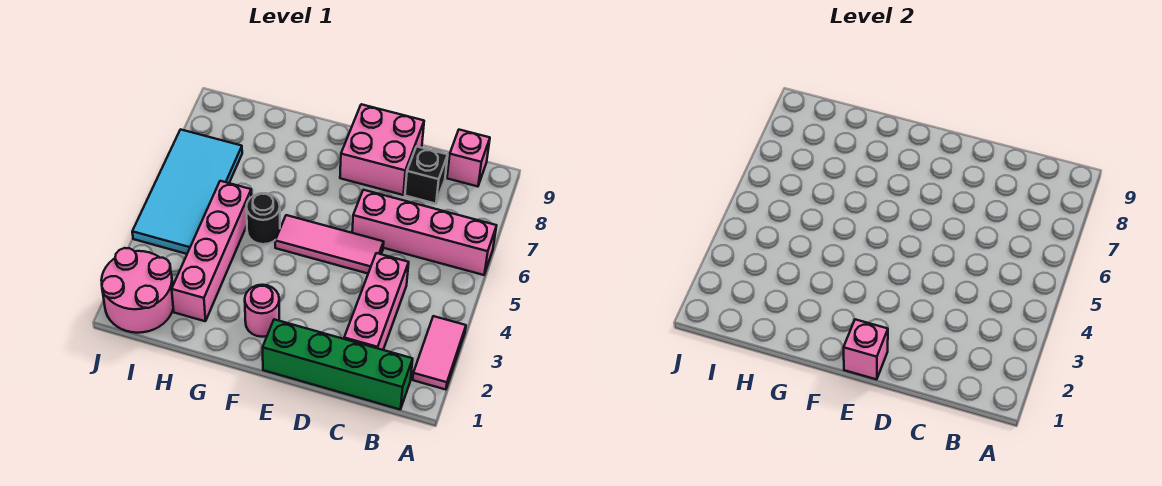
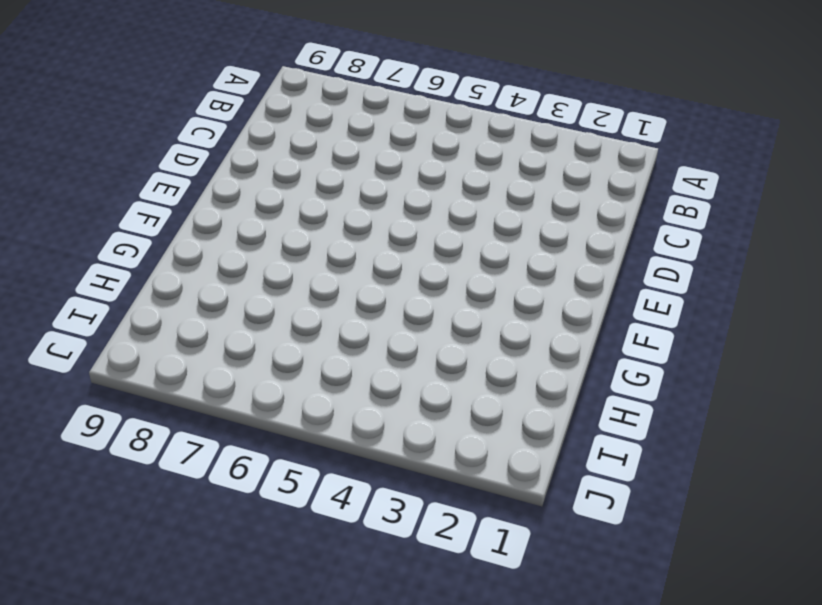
none -> pink tile A2:A3 level 1
none -> pink brick A6:D6 level 1
none -> green brick B1:E1 level 1

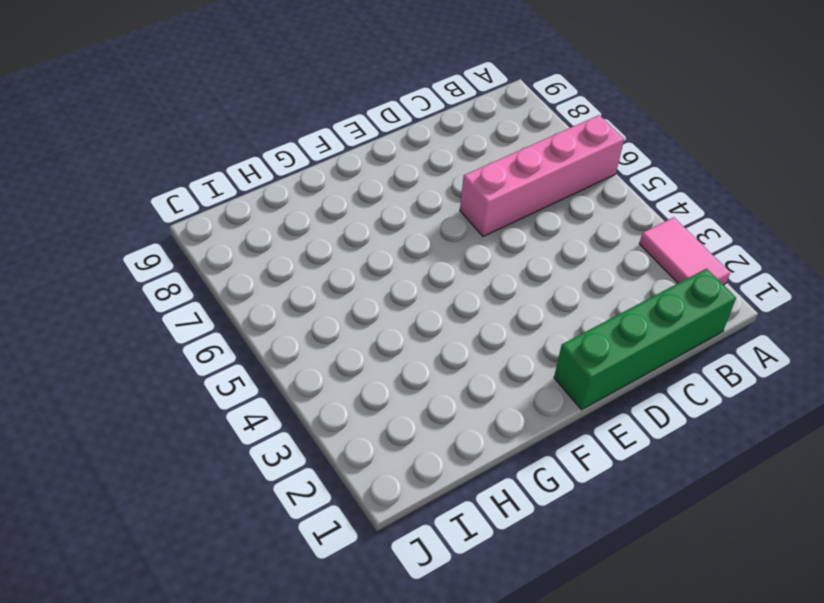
none -> pink brick B9 level 1
none -> pink brick C2:C4 level 1
none -> black brick C8 level 1

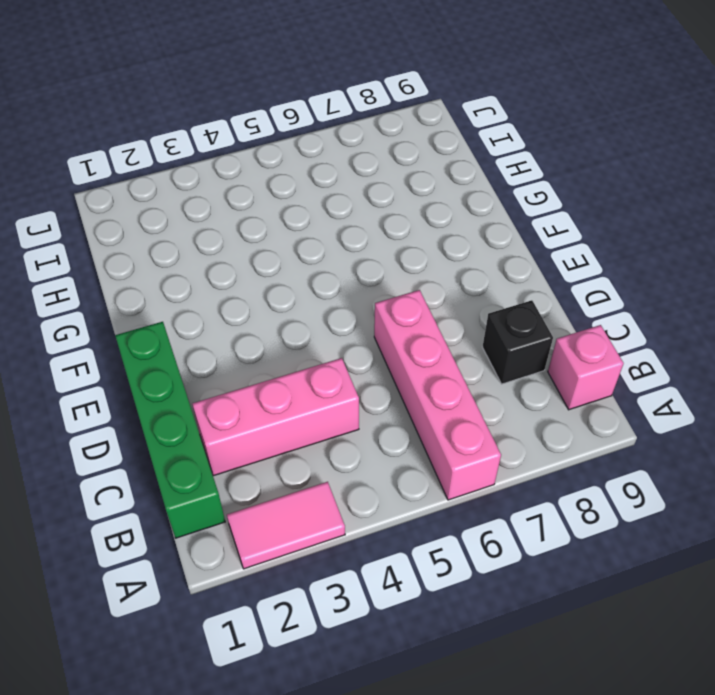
none -> pink tile D5:F5 level 1
none -> pink brick D8:E9 level 1
none -> pink round brick F2 level 1

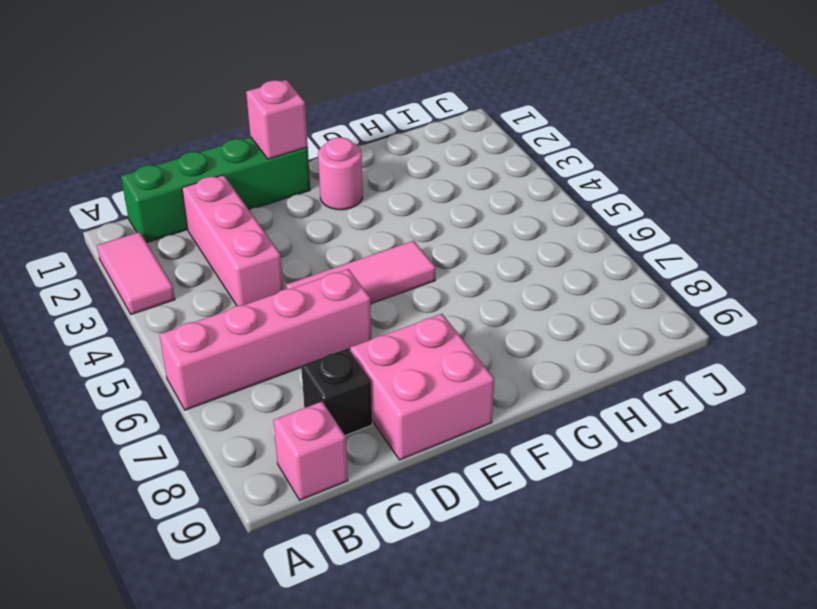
none -> black round brick G5 level 1
none -> pink brick H2:H5 level 1
none -> pink round brick I1:J2 level 1

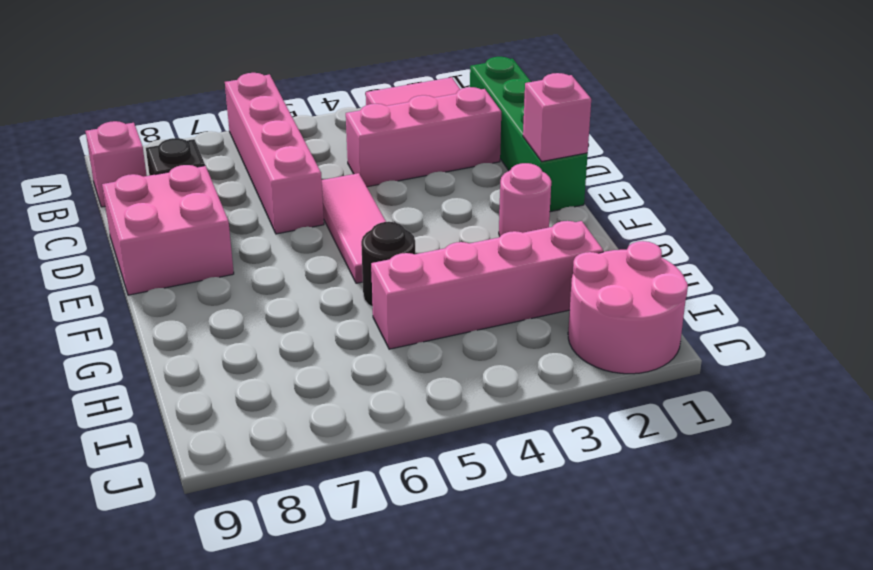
none -> cyan tile I4:J7 level 1

